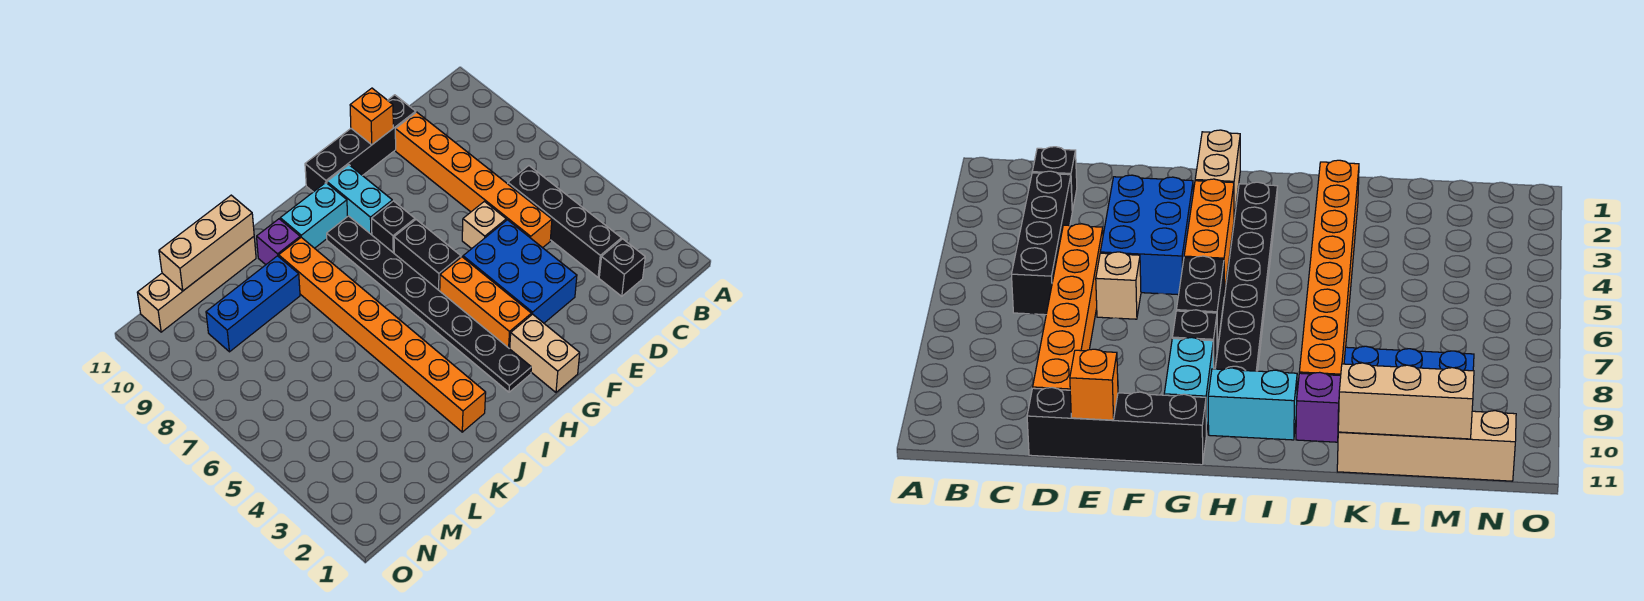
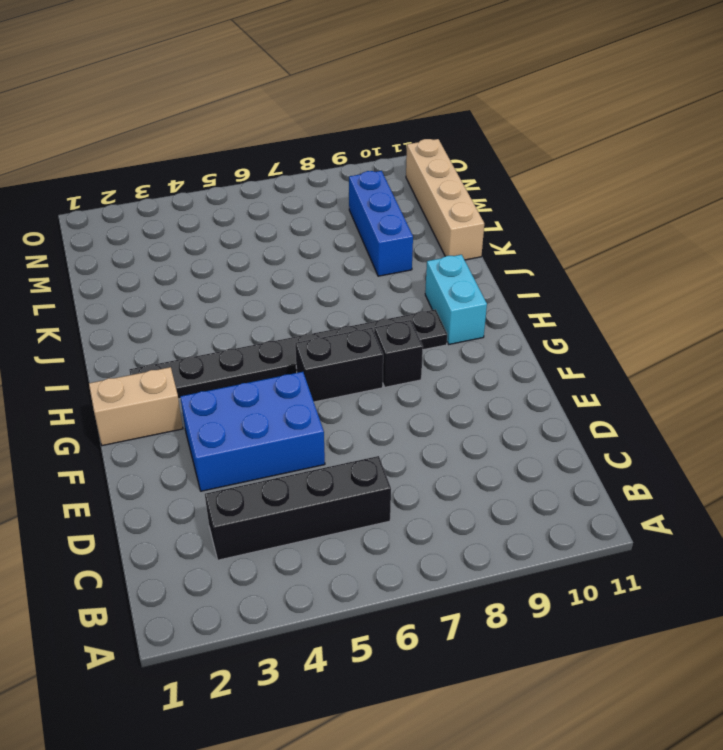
none -> black brick C2 level 1
none -> orange brick D5:D10 level 1
none -> black brick D11:G11 level 1

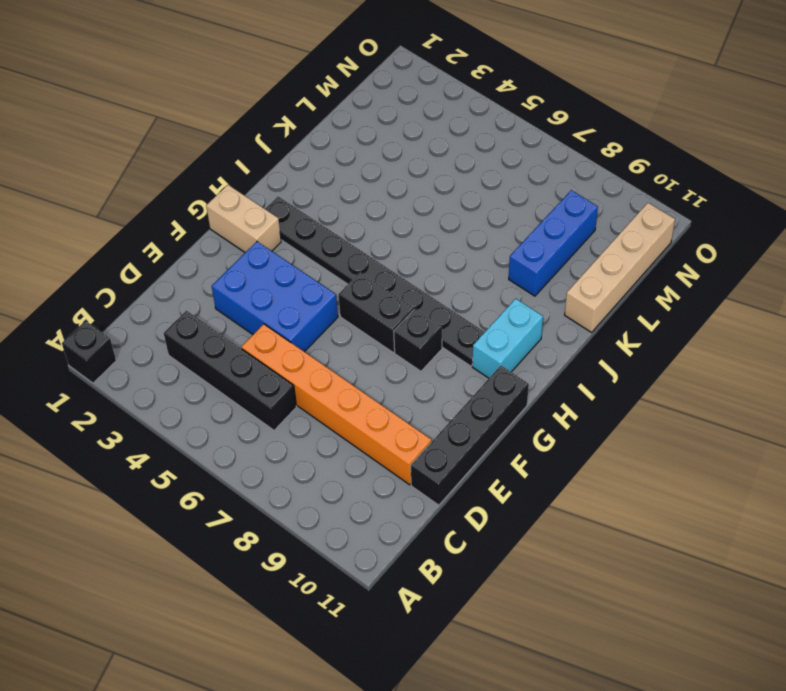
black brick A1 level 1 -> black brick C2 level 1
none -> tan brick E6 level 1
none -> orange brick G3:G5 level 1
none -> cyan brick G9:G10 level 1

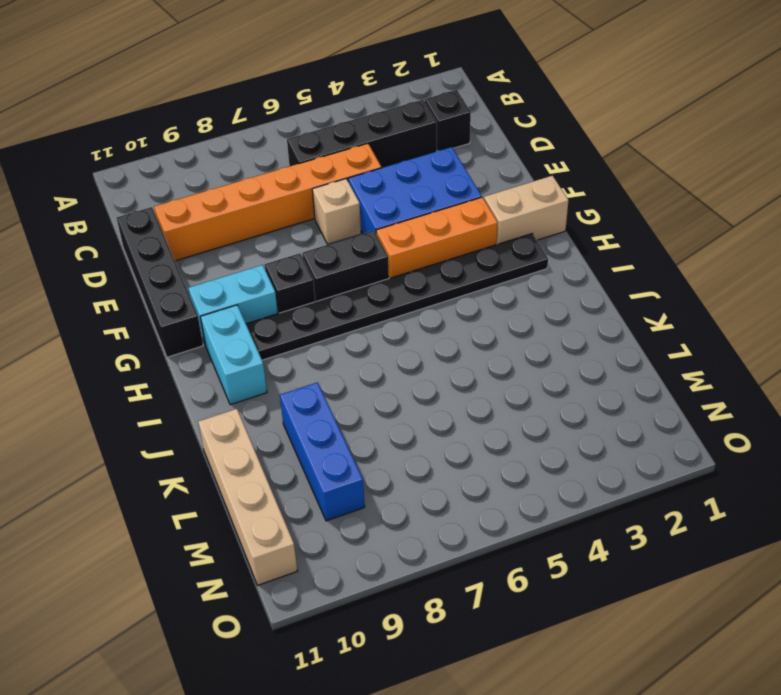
none -> orange brick J2:J9 level 1
none -> purple brick J10 level 1
none -> orange brick E11 level 2

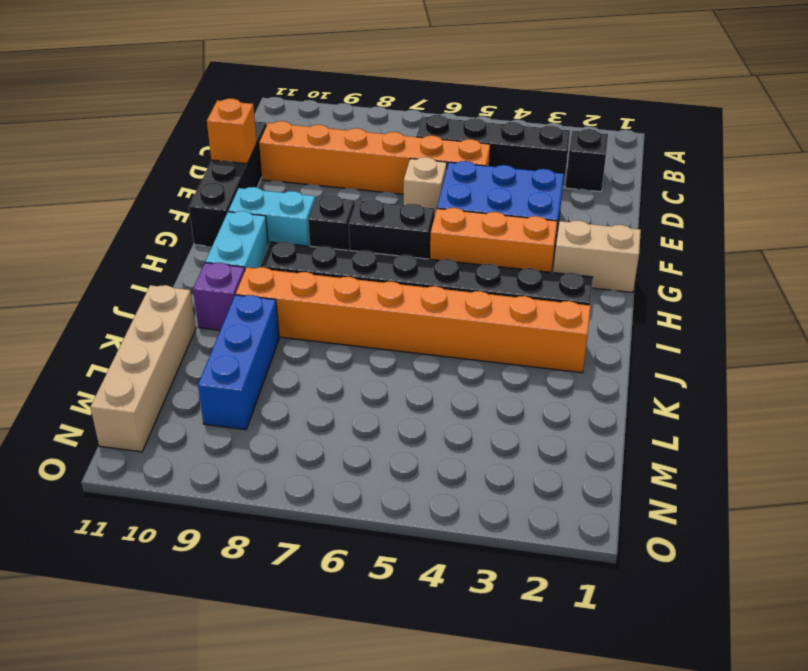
none -> tan brick K11:M11 level 2

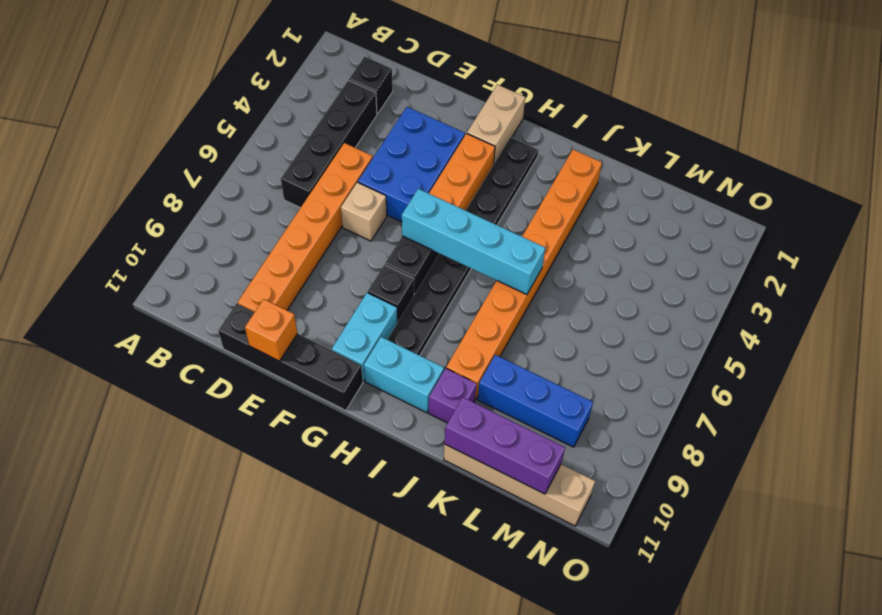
cyan brick G6:J6 level 2 -> none
purple brick K11:M11 level 2 -> tan brick K11:M11 level 2

